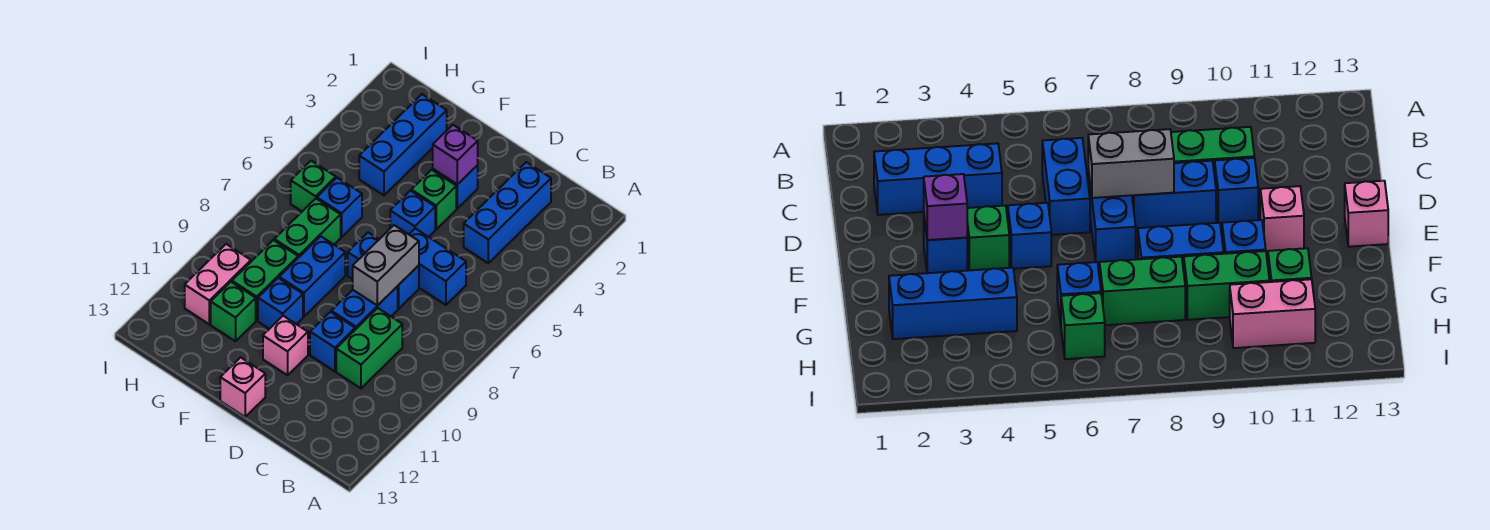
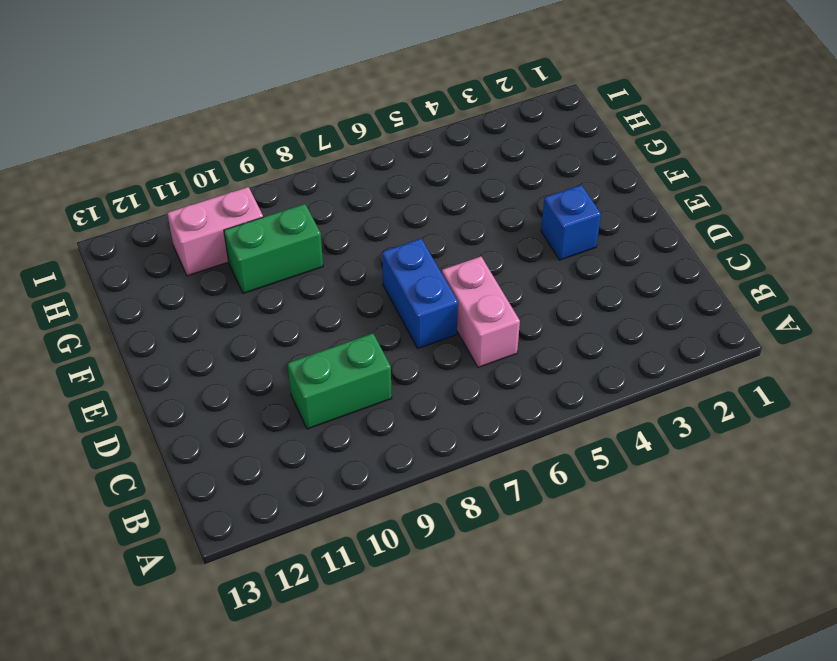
pink brick C6:D6 level 1 -> blue brick C6:D6 level 1
none -> blue brick C2:C4 level 1
none -> blue brick D8:D9 level 1
none -> blue brick D10 level 1

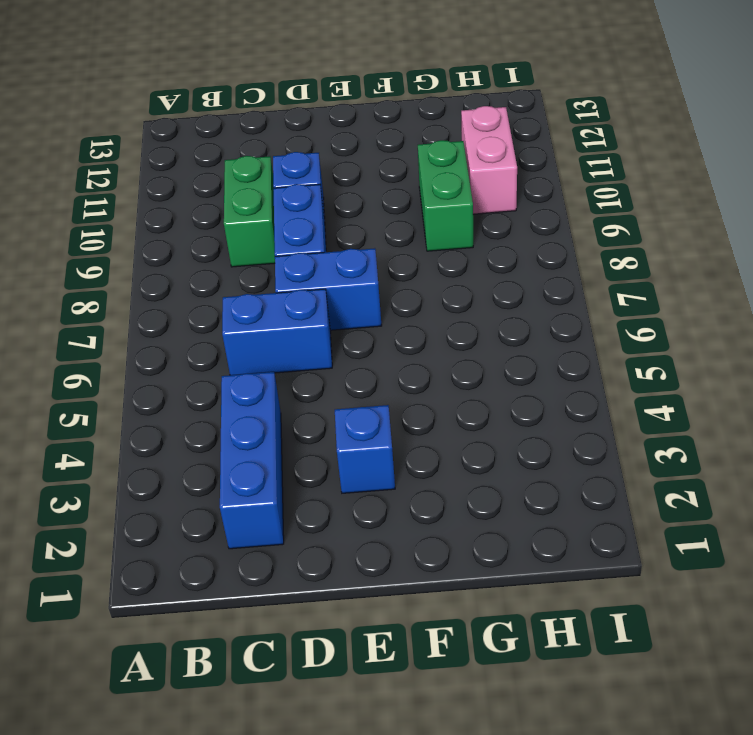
none -> green brick E4 level 1
none -> blue brick E5 level 1
none -> pink brick E11 level 1

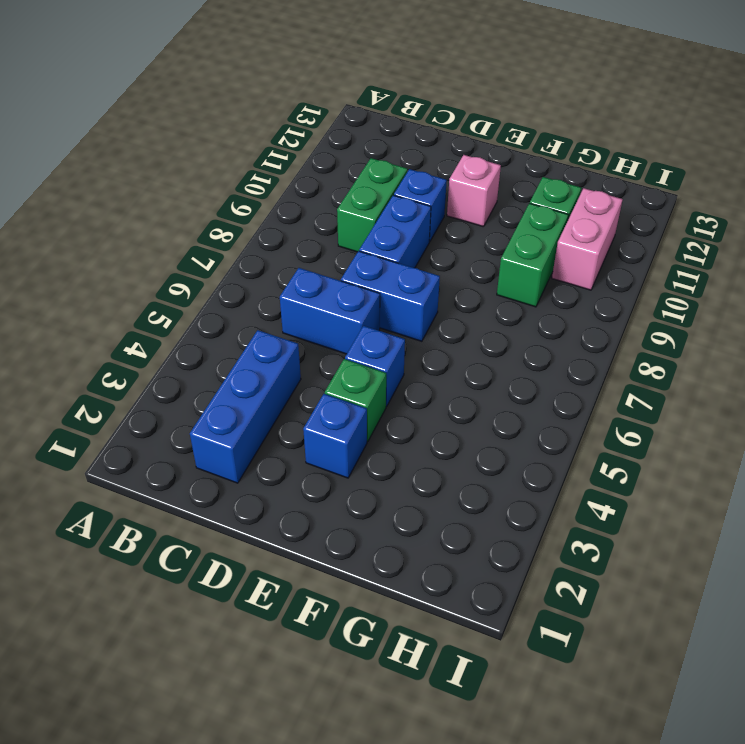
none -> pink brick E13 level 1
none -> blue brick F8:F9 level 1
none -> blue brick F10 level 1

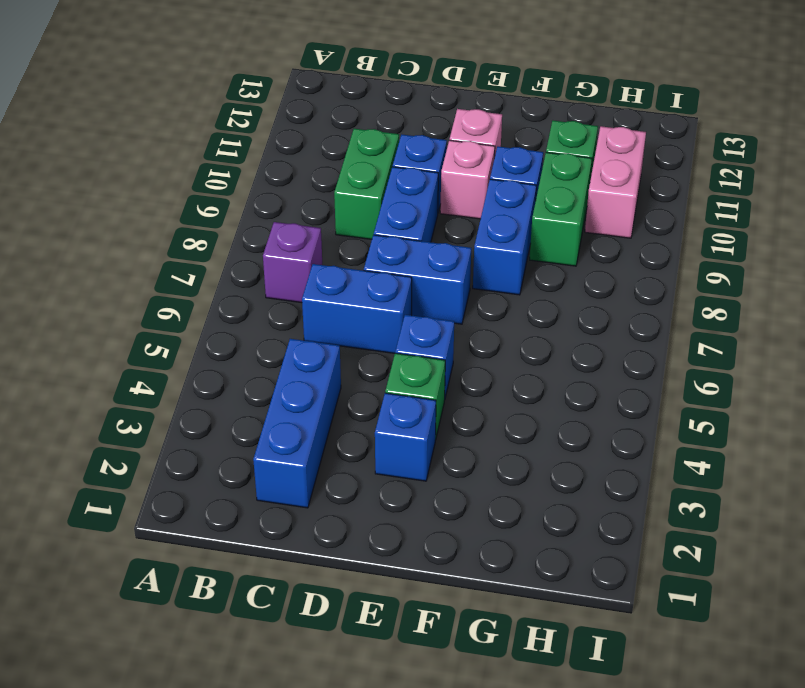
purple brick B7 level 1 -> purple brick E3 level 2
pink brick E10 level 1 -> pink brick E13 level 1
none -> blue brick G2:G4 level 1
none -> blue brick G6 level 1
none -> green brick G7:G8 level 1

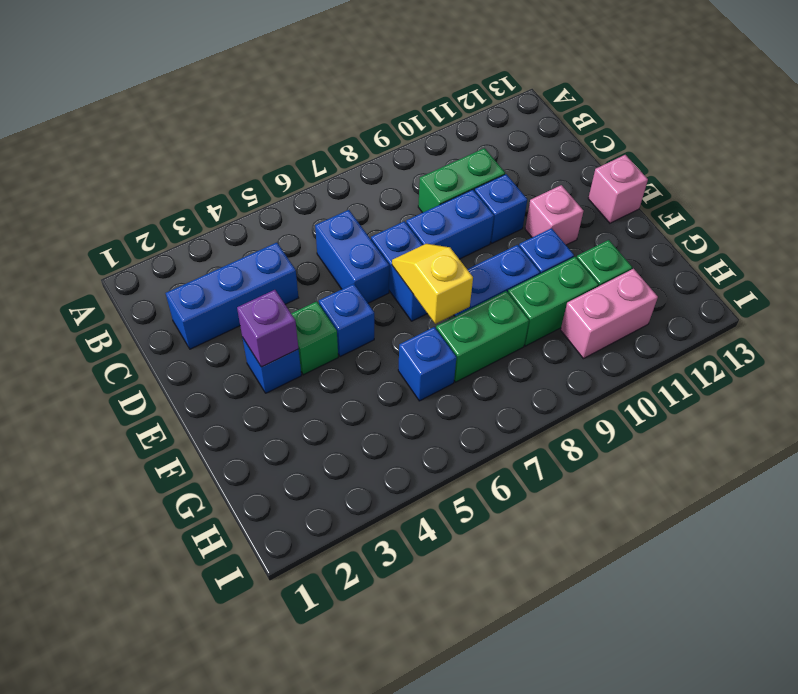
yellow slope E7:F7 level 2 top F -> none
none -> blue brick G2:G4 level 1
none -> green brick H6 level 1
none -> grey brick D7:D8 level 2

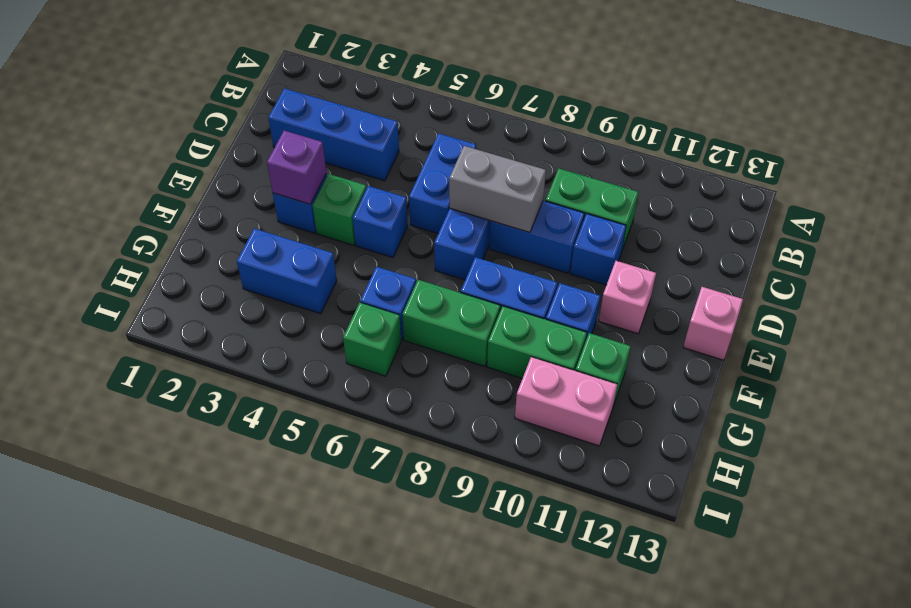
blue brick G3:G4 level 1 -> blue brick G2:G4 level 1

